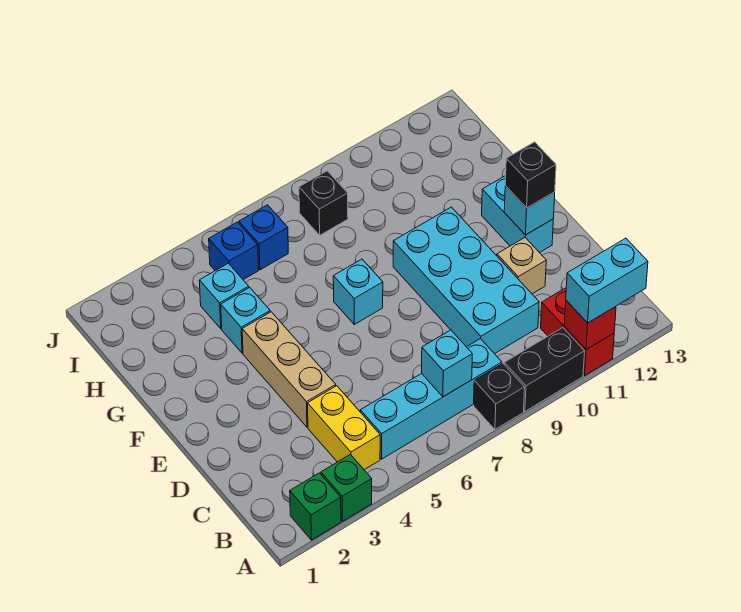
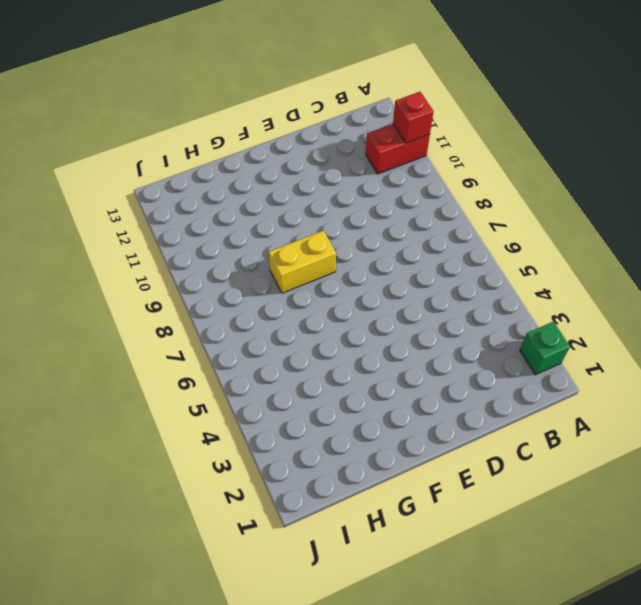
yellow brick F8:G8 level 1 -> yellow brick B4:C4 level 1
none -> green brick A3 level 1
none -> black brick A8 level 1
none -> black brick A9:A10 level 1

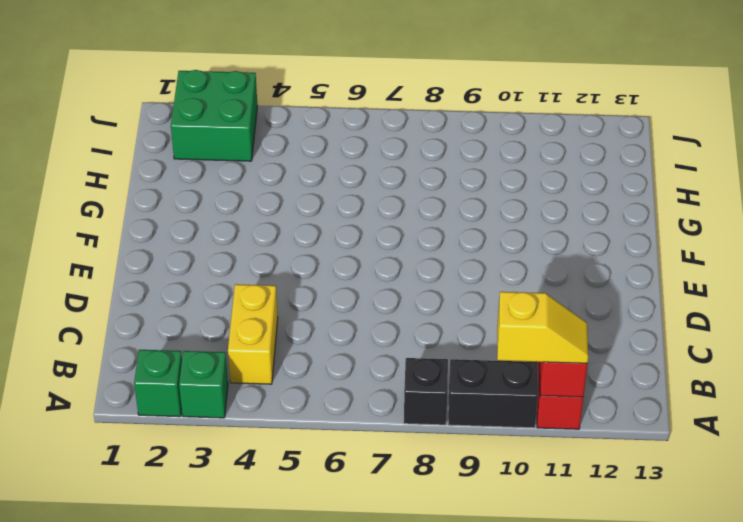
yellow slope A10:A11 level 3 top 10 -> cyan brick A11:A12 level 3
green brick I2:J3 level 1 -> none
none -> cyan brick B5:B8 level 1
none -> cyan brick C9:F10 level 1
none -> tan brick D4:F4 level 1

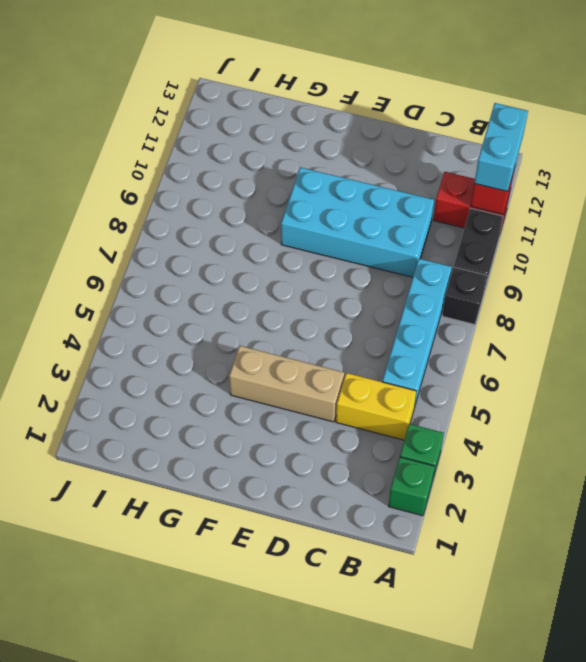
none -> tan brick D11 level 1
none -> cyan brick E12:F12 level 1
none -> cyan brick F7 level 1

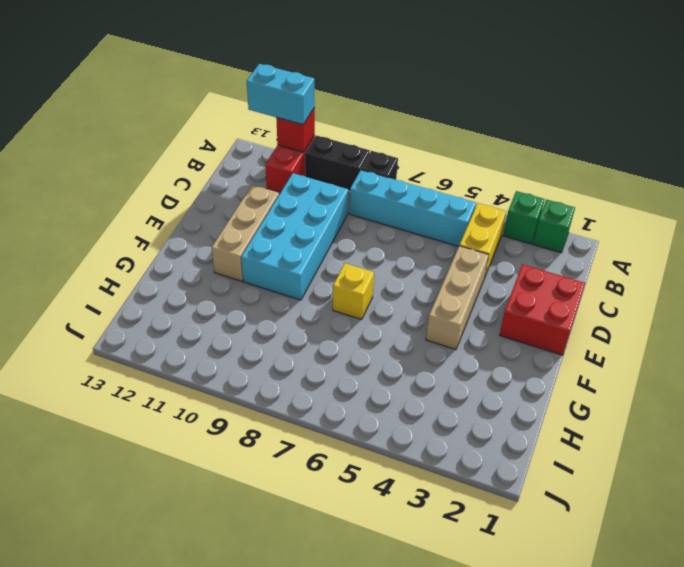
red brick D1:E2 level 1 -> none
tan brick D11:F11 level 1 -> tan brick D11 level 1
yellow brick F7 level 1 -> cyan brick F7 level 1
none -> cyan brick E12:F12 level 1
none -> cyan brick G4 level 1
none -> cyan brick H4 level 1

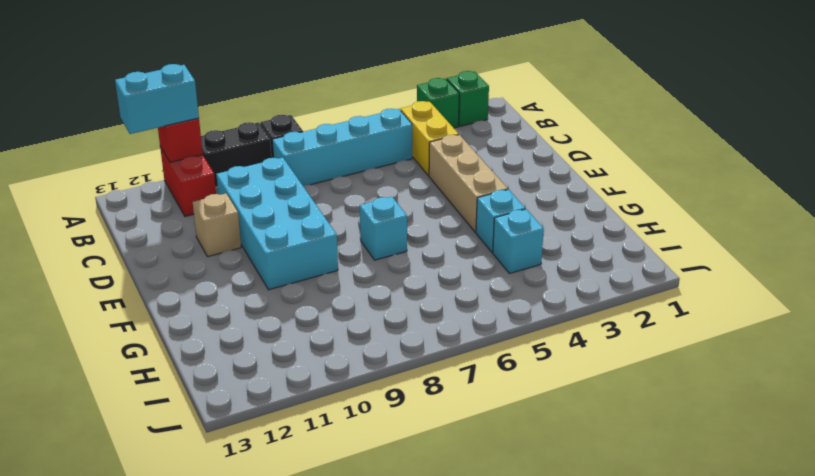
none -> cyan brick E12:F12 level 1
none -> blue brick I5 level 1
none -> blue brick I6 level 1

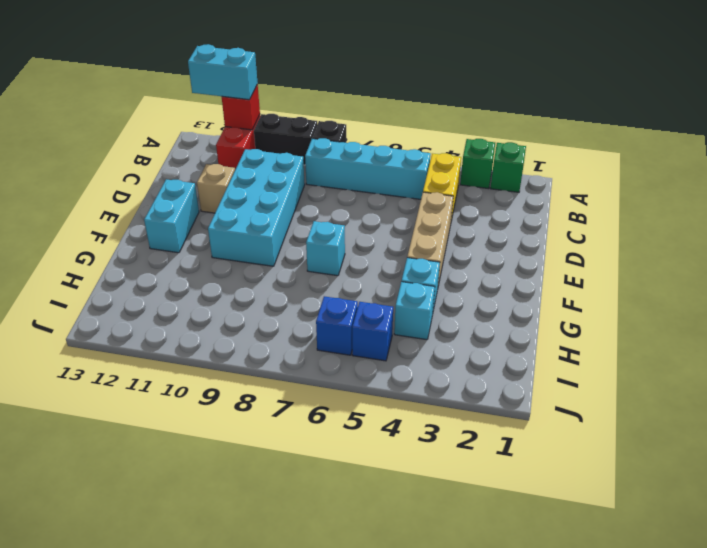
none -> black brick I8 level 1
none -> cyan brick B7 level 2
none -> cyan brick E12 level 2

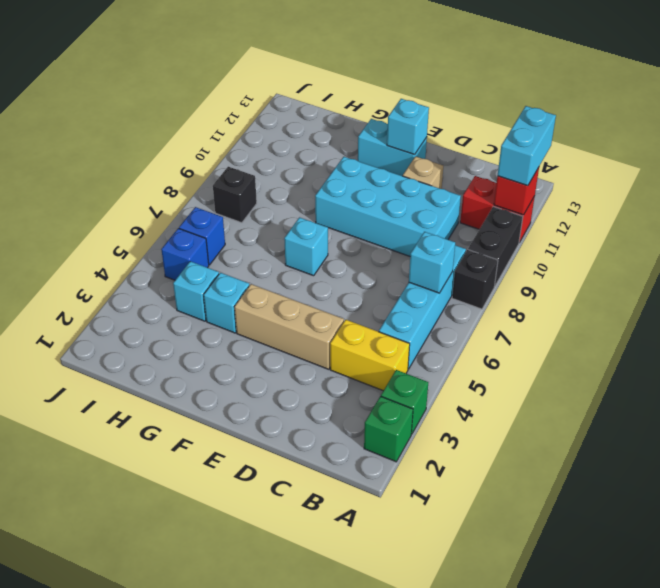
none -> black brick E12 level 3

